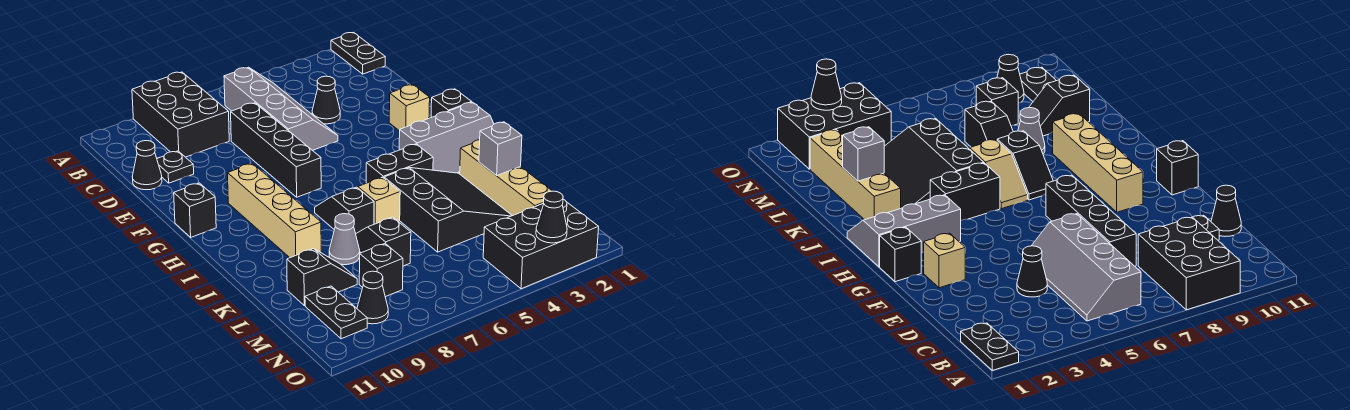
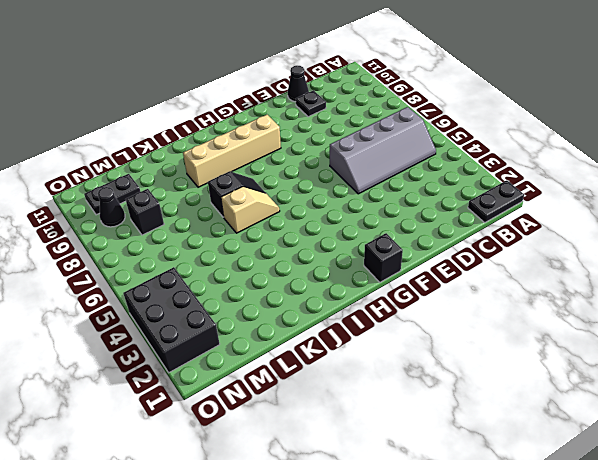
none -> black brick A8:C9 level 1
none -> black cone D4 level 1
none -> black brick D7:G7 level 1

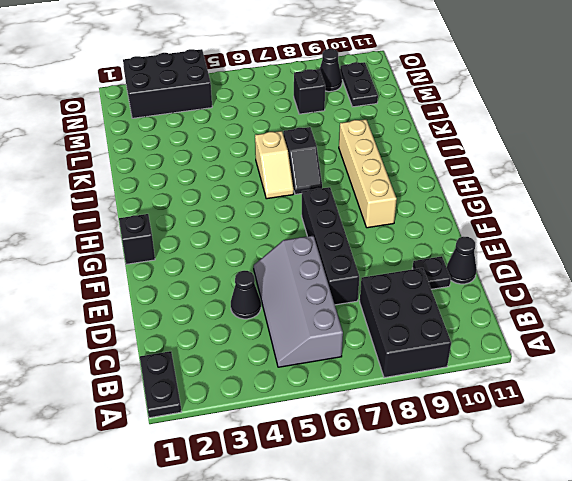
none -> tan brick F2 level 1
none -> black brick G11 level 1
none -> grey slope H1:I3 level 1 top H

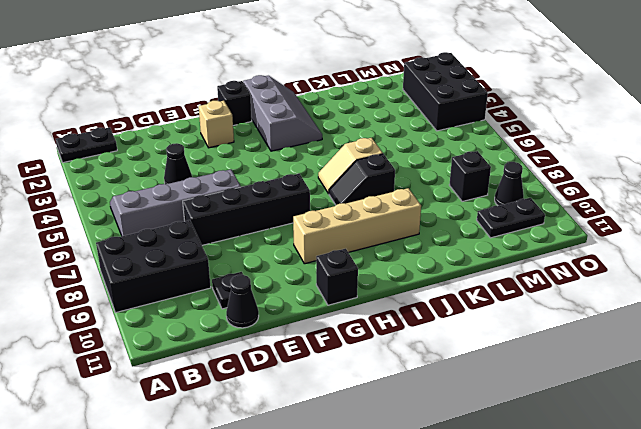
none -> black brick I4:I5 level 1
none -> tan brick J2:M2 level 1
none -> black slope J3:L5 level 1 top 5

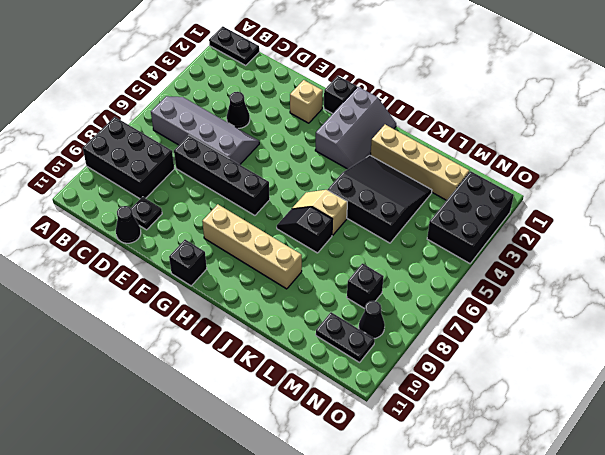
none -> black brick I4:I5 level 1
none -> black slope K7:L7 level 1 top L
none -> grey cone K8 level 1

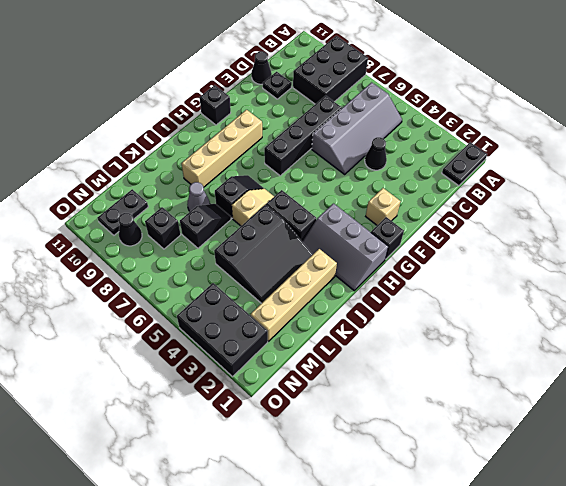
none -> black slope L9:L10 level 1 top 10
none -> grey brick K2 level 2
none -> black cone O3 level 2

